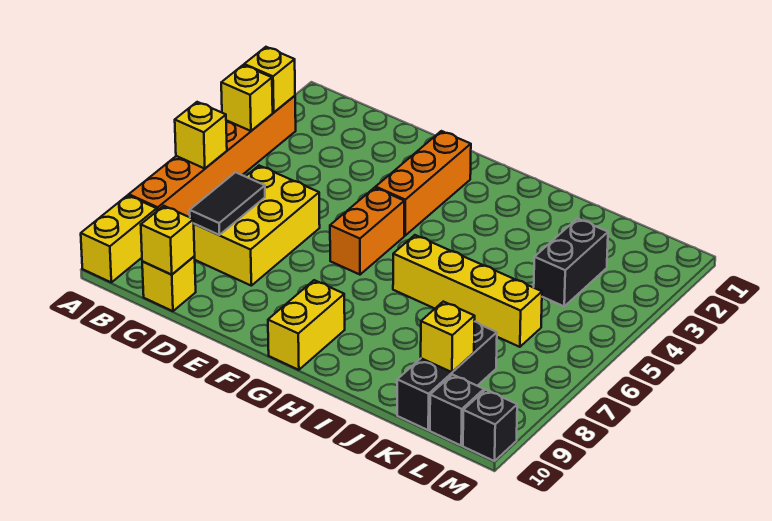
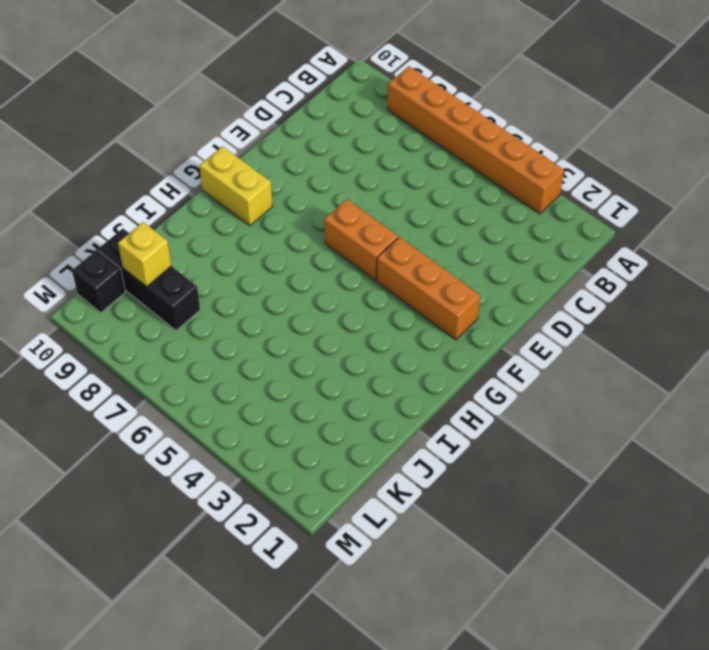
none -> yellow brick A9:A10 level 1
none -> yellow brick C6:D8 level 1
none -> yellow brick C10 level 1

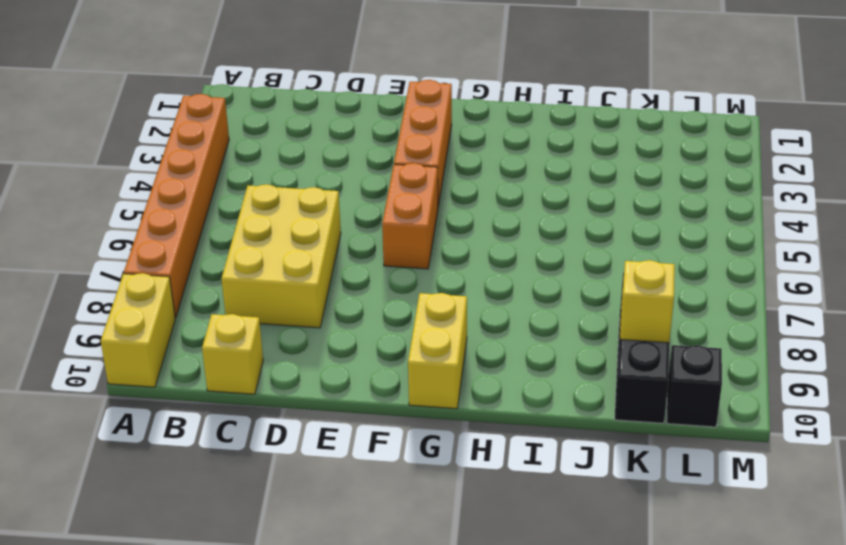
none -> yellow brick H6:K6 level 1
none -> black brick K3:K4 level 1
none -> black brick M10 level 1

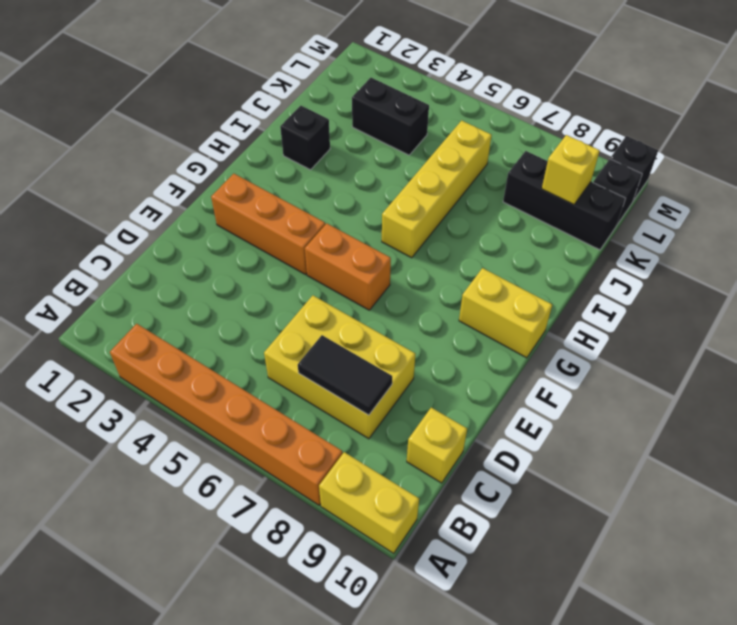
black brick I2 level 1 -> none
none -> yellow brick A3 level 2
none -> yellow brick A4 level 2
none -> yellow brick A6 level 2

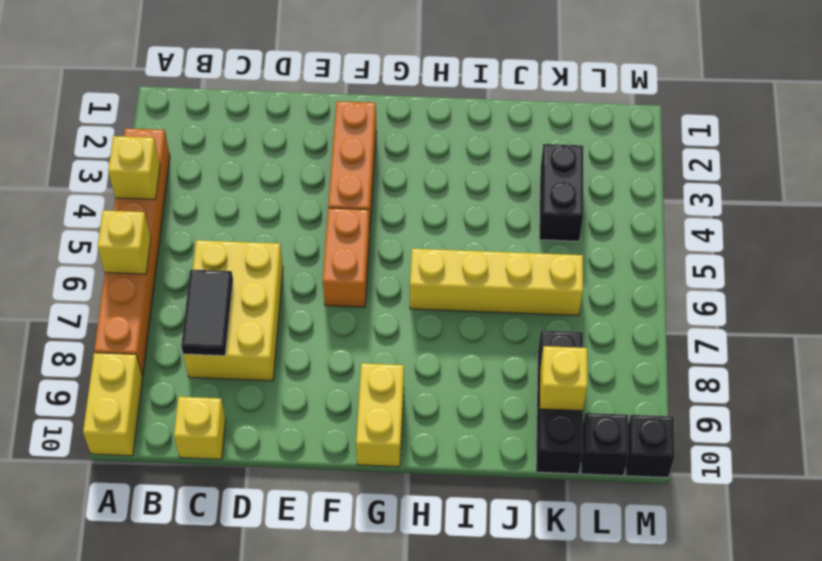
none -> yellow brick A3 level 2
none -> yellow brick C10 level 2

